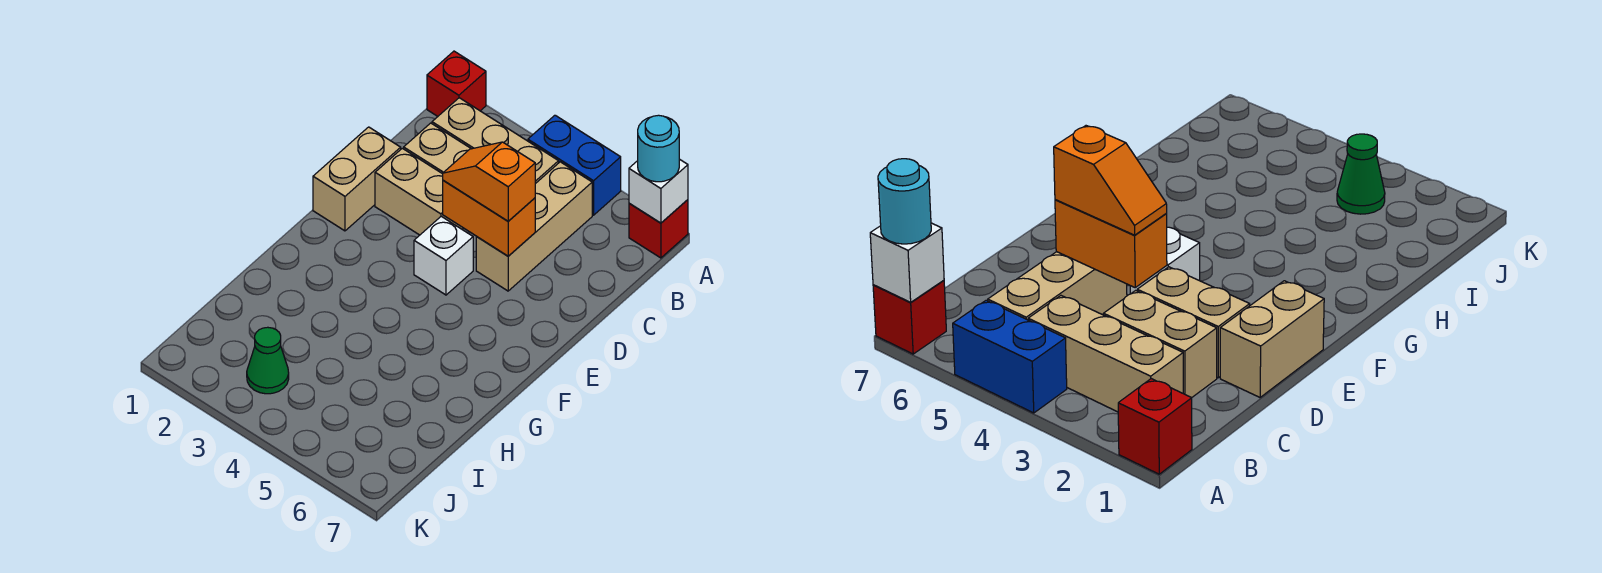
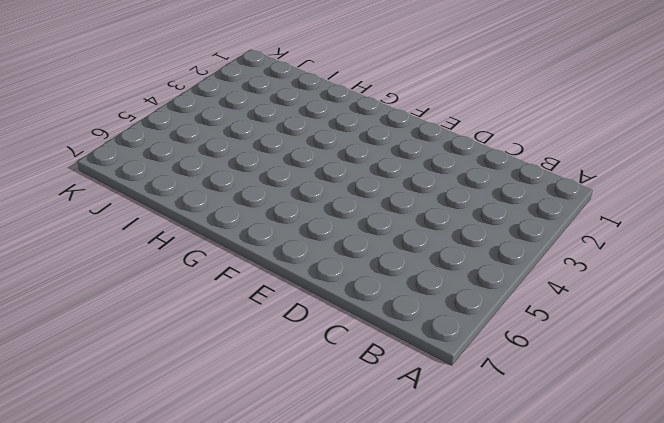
none -> red brick A1 level 1
none -> blue brick A4:A5 level 1
none -> red brick A7 level 1

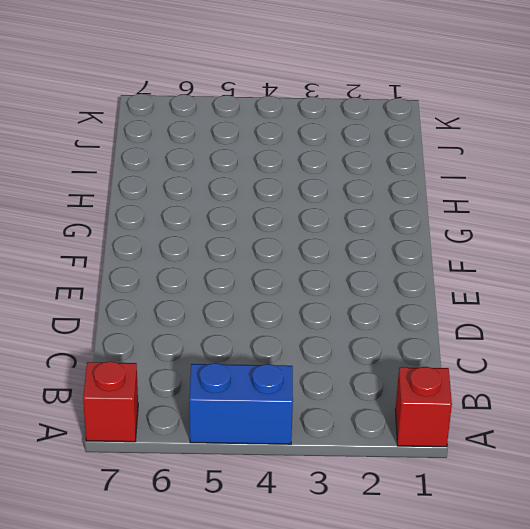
none -> tan brick B2:B4 level 1
none -> tan brick B5:D5 level 1
none -> tan brick C2:C3 level 1

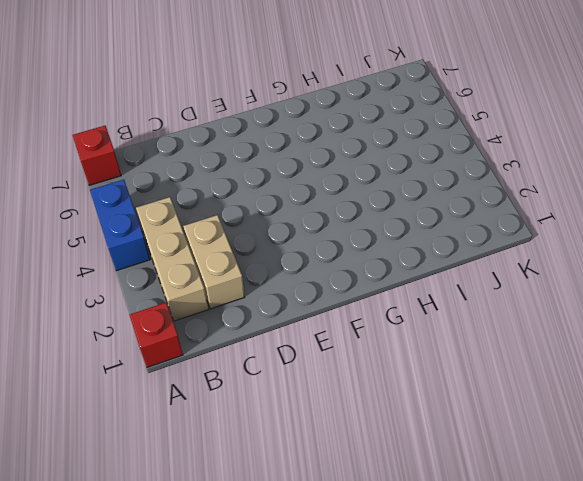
none -> tan brick B5:D5 level 1
none -> tan brick D1:E1 level 1
none -> tan brick D2:D3 level 1

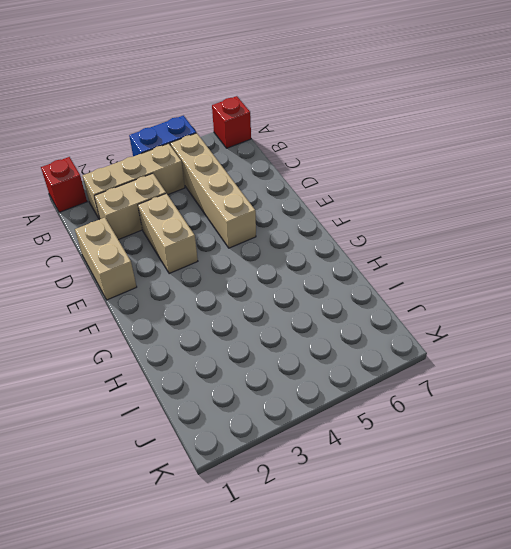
tan brick B5:E5 level 1 -> tan brick B5:D5 level 1
tan brick D3:E3 level 1 -> tan brick D2:D3 level 1
none -> white brick E4 level 1
none -> green cone J3 level 1
none -> white brick A7 level 2

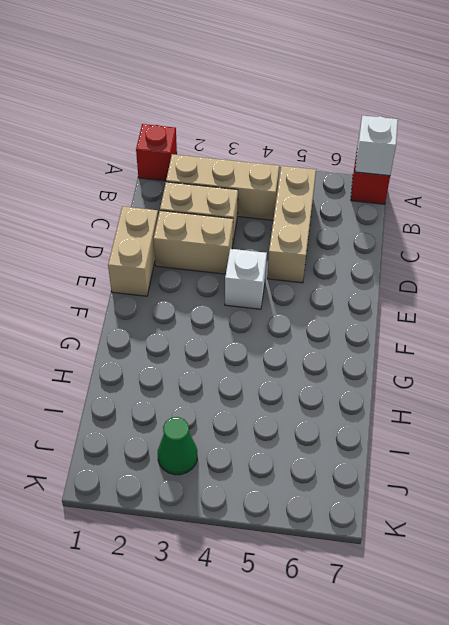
none -> blue brick A4:A5 level 1
none -> orange brick D4:D5 level 2
none -> cyan round brick A7 level 3

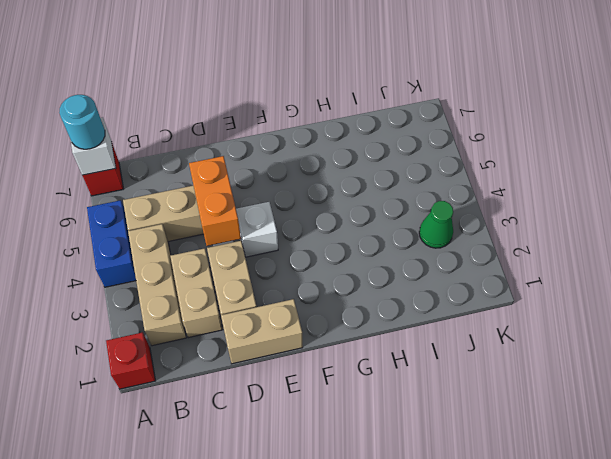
none -> orange slope D4:D5 level 3 top 5

